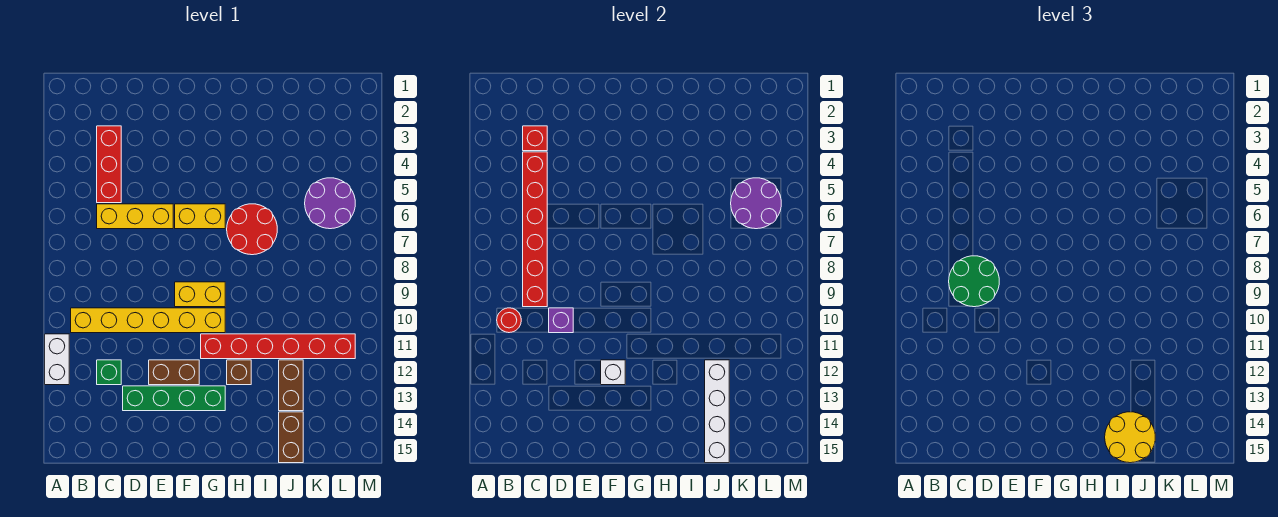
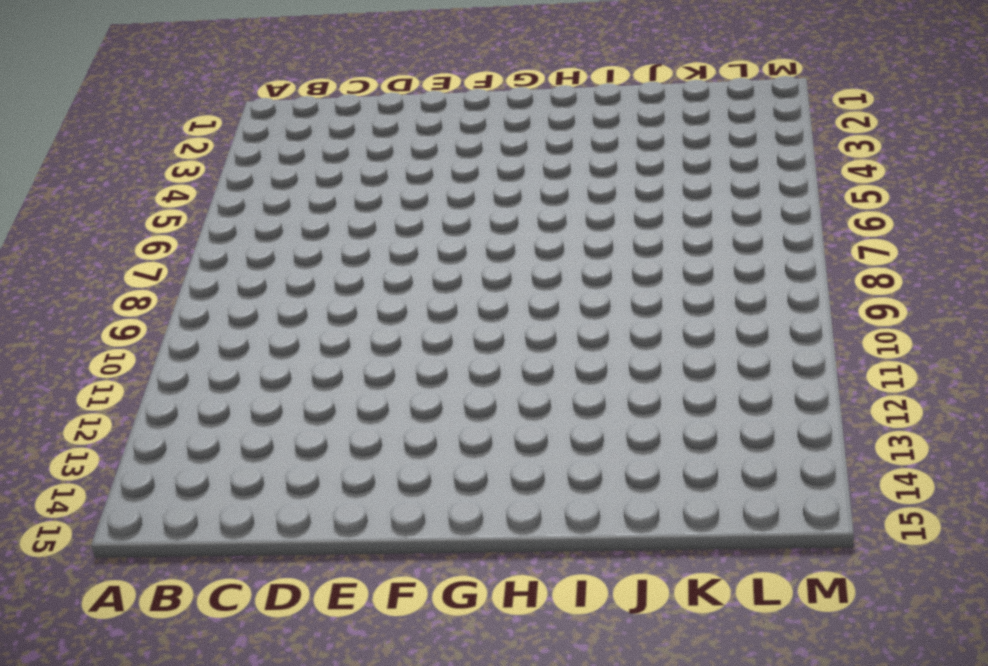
none -> white brick A11:A12 level 1
none -> yellow brick B10:G10 level 1
none -> red brick C3:C5 level 1

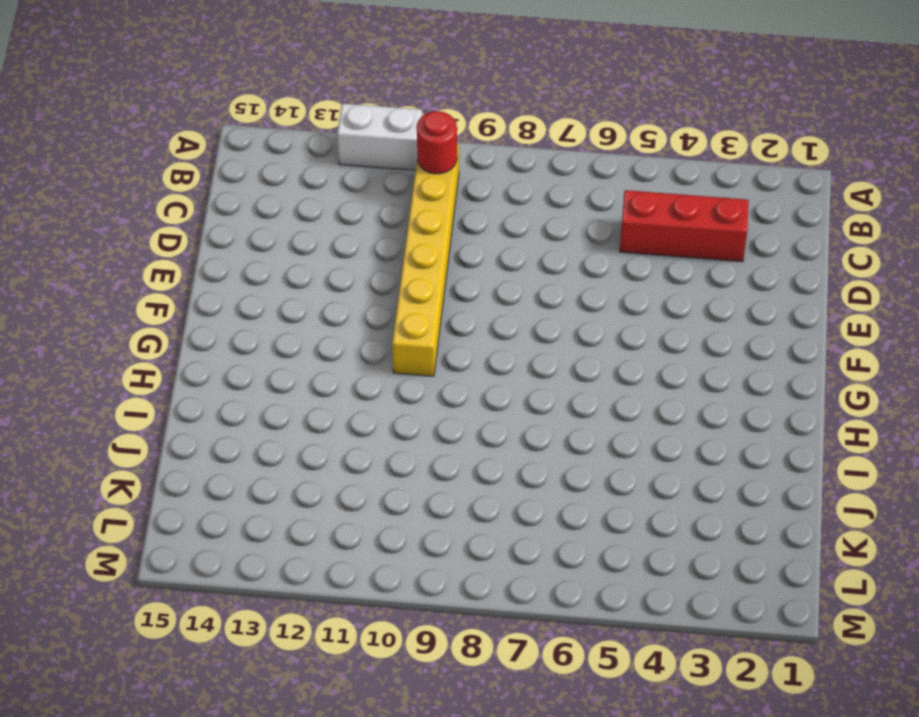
none -> yellow brick C6:E6 level 1
none -> green brick C12 level 1
none -> green brick D13:G13 level 1

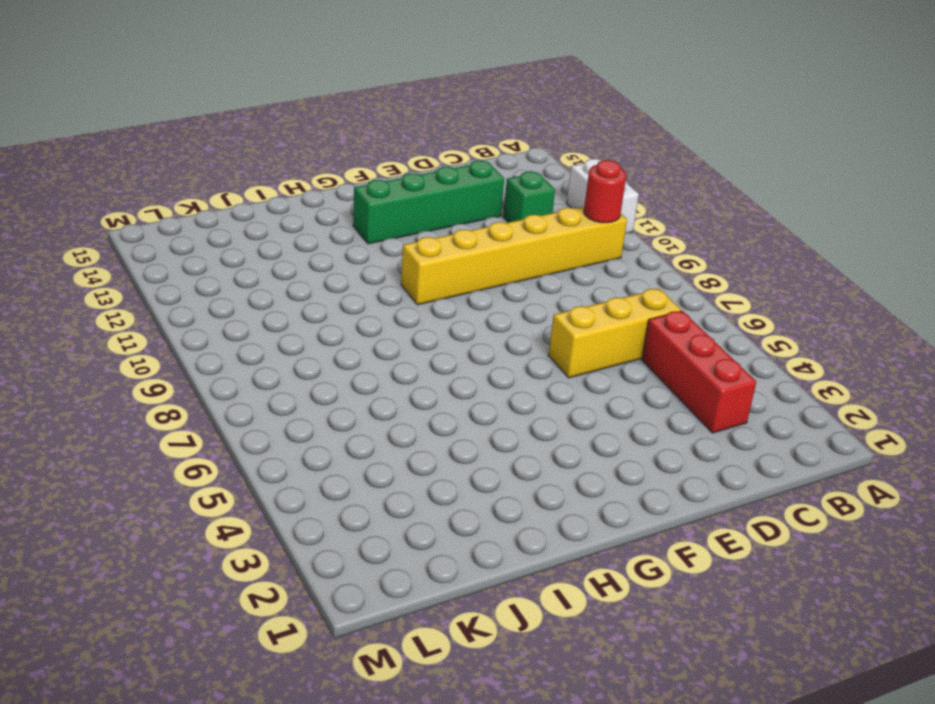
none -> brown brick E12:F12 level 1
none -> yellow brick F6:G6 level 1
none -> yellow brick F9:G9 level 1

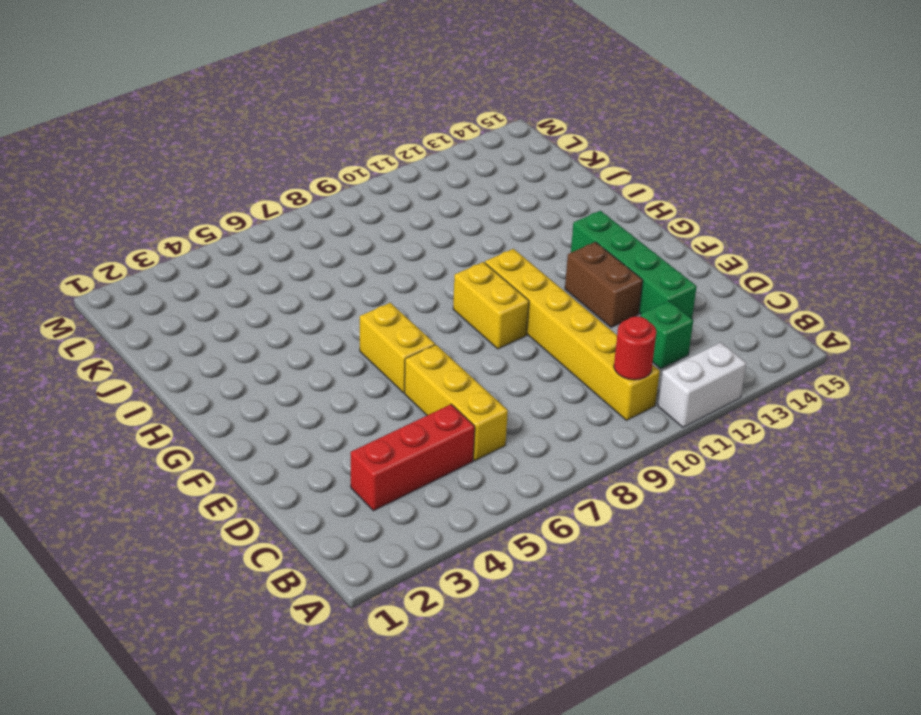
none -> red brick G11:L11 level 1
none -> red round brick H6:I7 level 1
none -> brown brick H12 level 1

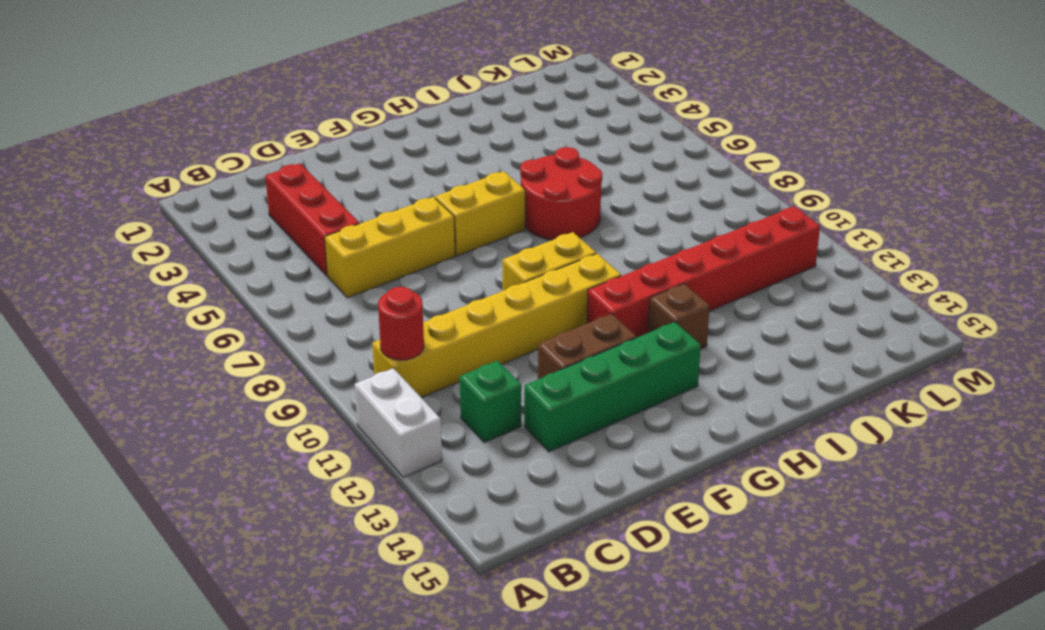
none -> brown brick J12:J13 level 1
none -> brown brick J14:J15 level 1
none -> purple round brick K5:L6 level 1

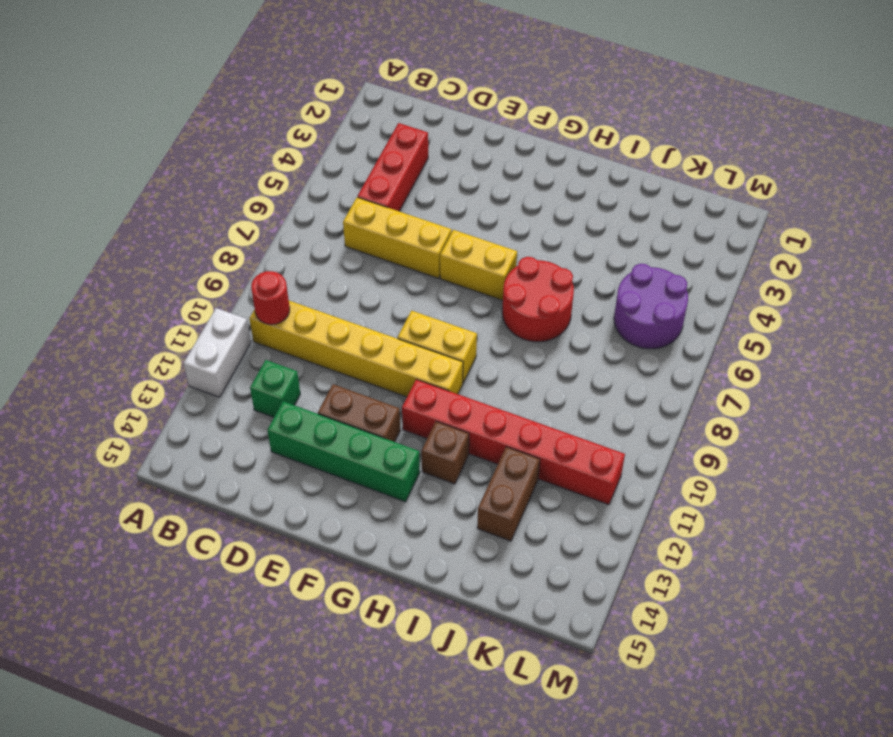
none -> brown brick J14:J15 level 1
none -> red brick C3 level 2
none -> red brick C4:C9 level 2

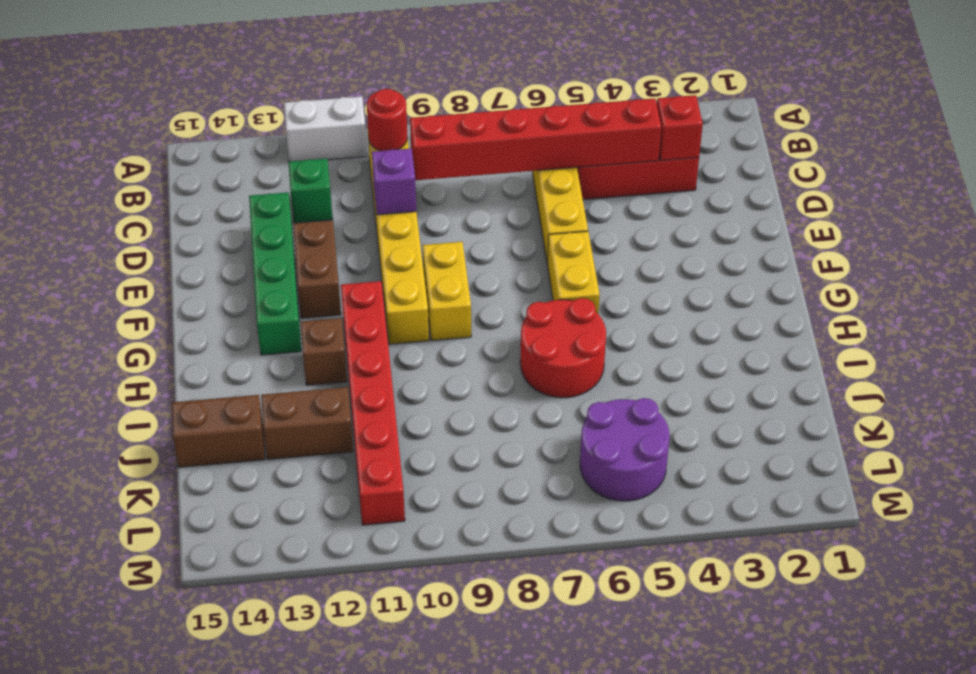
none -> white brick F12 level 2
none -> white brick J12:J15 level 2
none -> purple round brick K5:L6 level 2

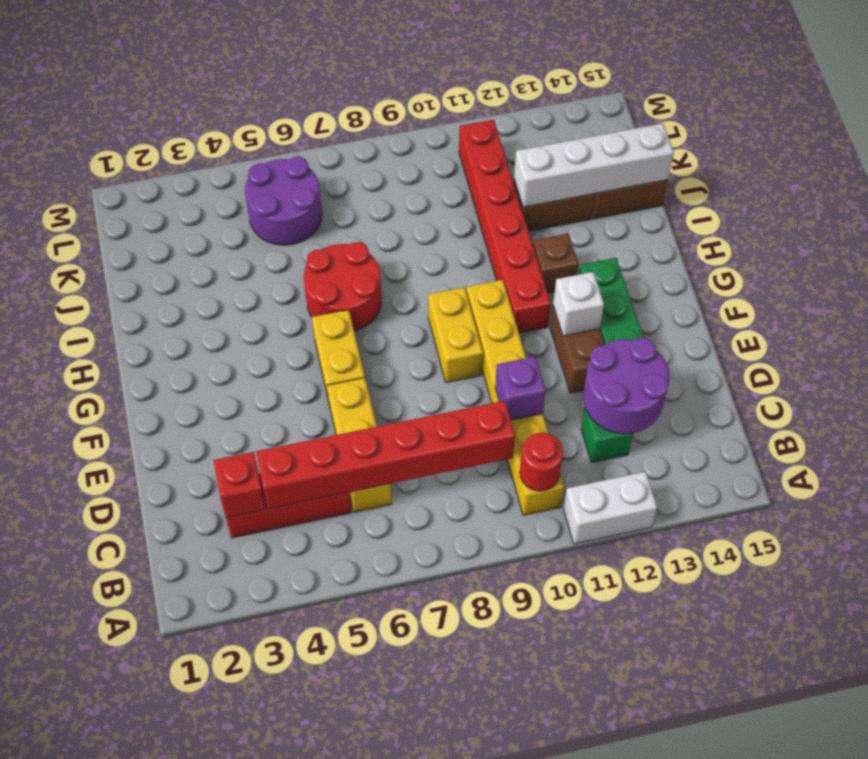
purple round brick C12:D13 level 2 -> purple round brick K5:L6 level 2
none -> green round brick C8:D9 level 3
none -> yellow round brick I14:J15 level 3

